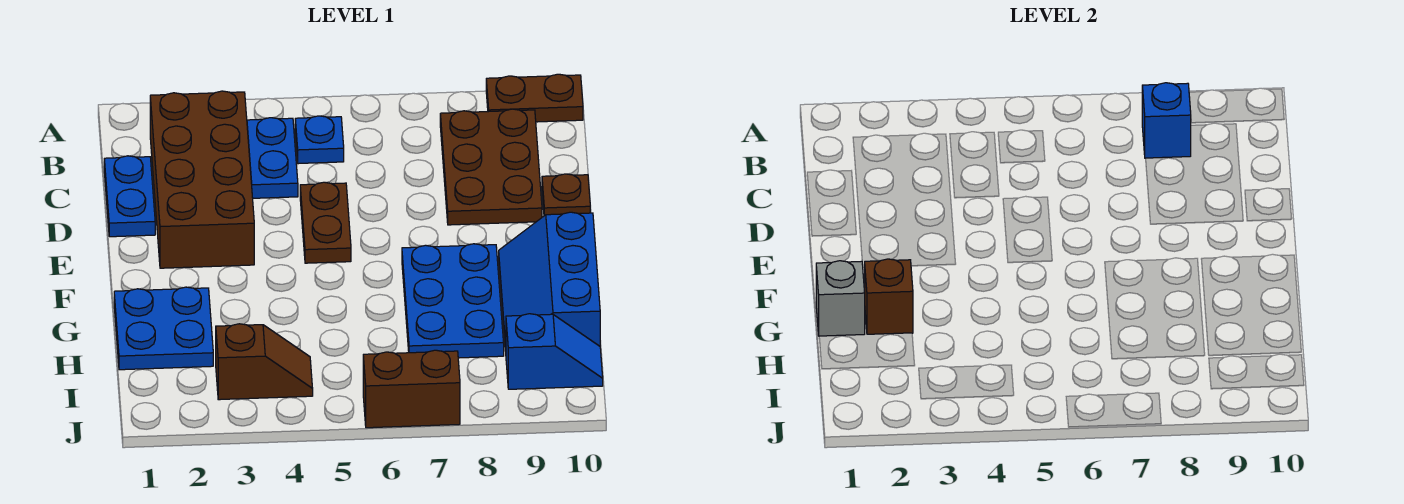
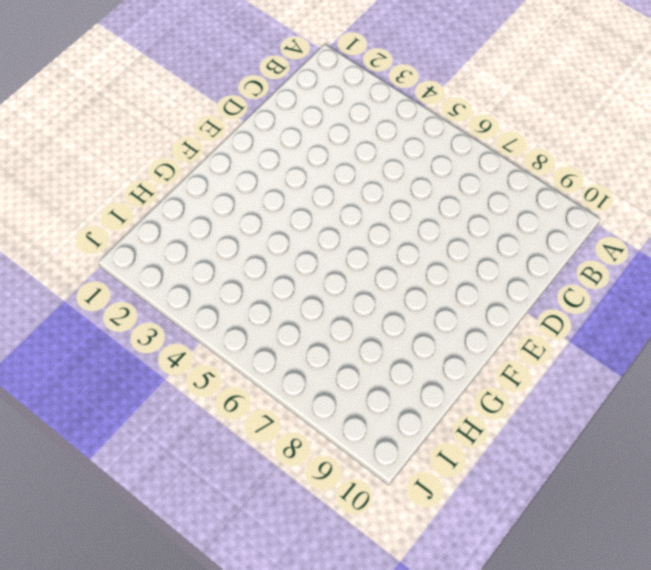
none -> brown plate A9:A10 level 1
none -> brown brick B2:E3 level 1
none -> blue plate B4:C4 level 1

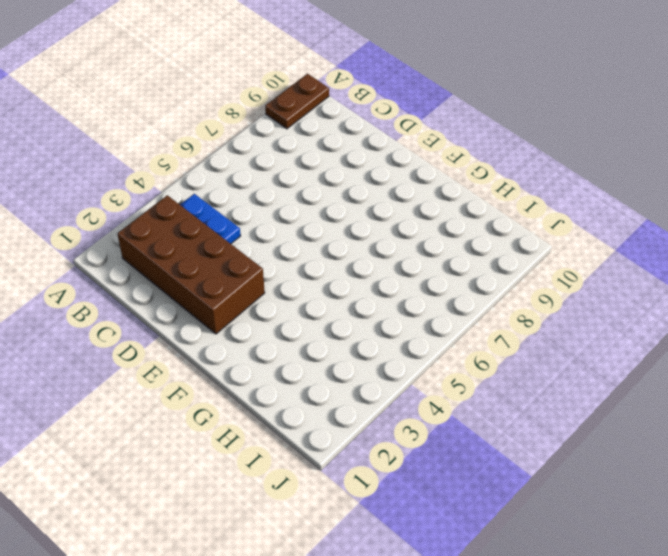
none -> blue plate B5 level 1
none -> brown plate B8:D9 level 1
none -> blue plate C1:D1 level 1

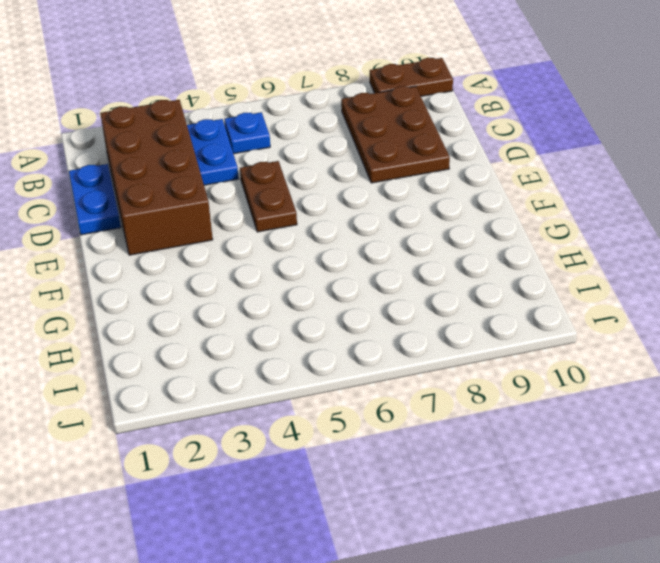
none -> brown plate D10 level 1
none -> blue plate F7:H8 level 1
none -> blue slope F9:H10 level 1 top 10

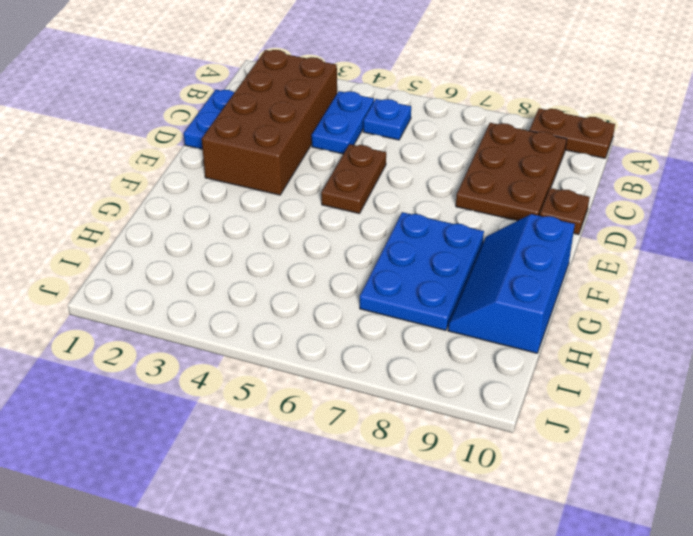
none -> blue plate G1:H2 level 1
none -> brown slope I3:I4 level 1 top 3
none -> blue slope I9:I10 level 1 top 9

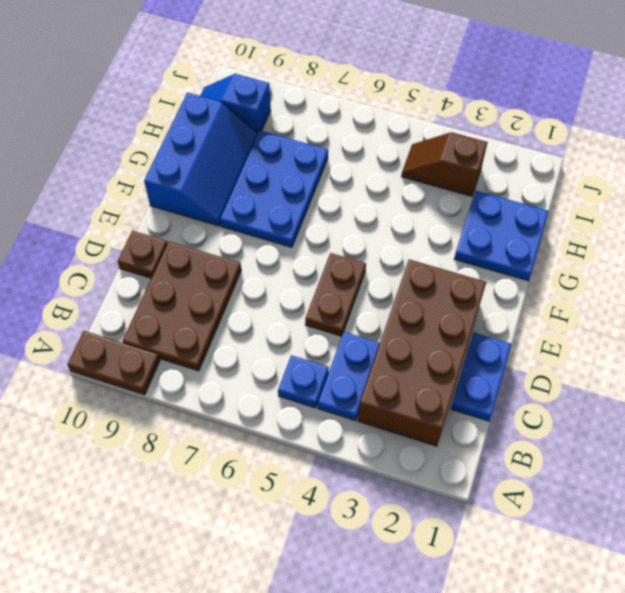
none -> brown brick J6:J7 level 1
none -> blue brick B8 level 2
none -> grey brick G1 level 2

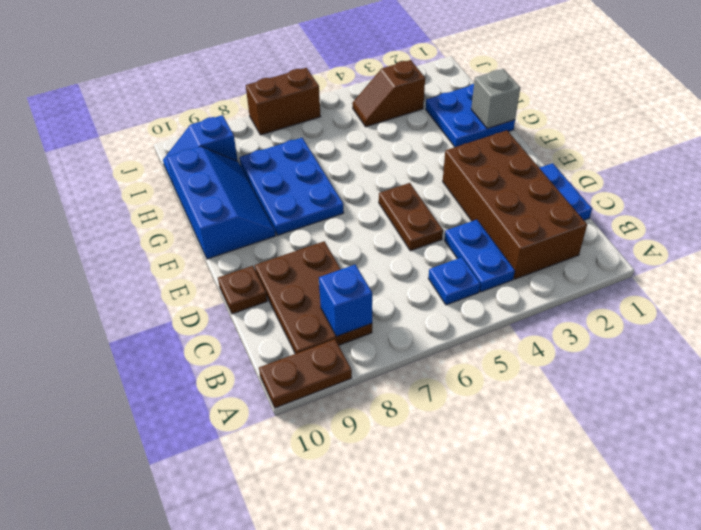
none -> brown brick G2 level 2

